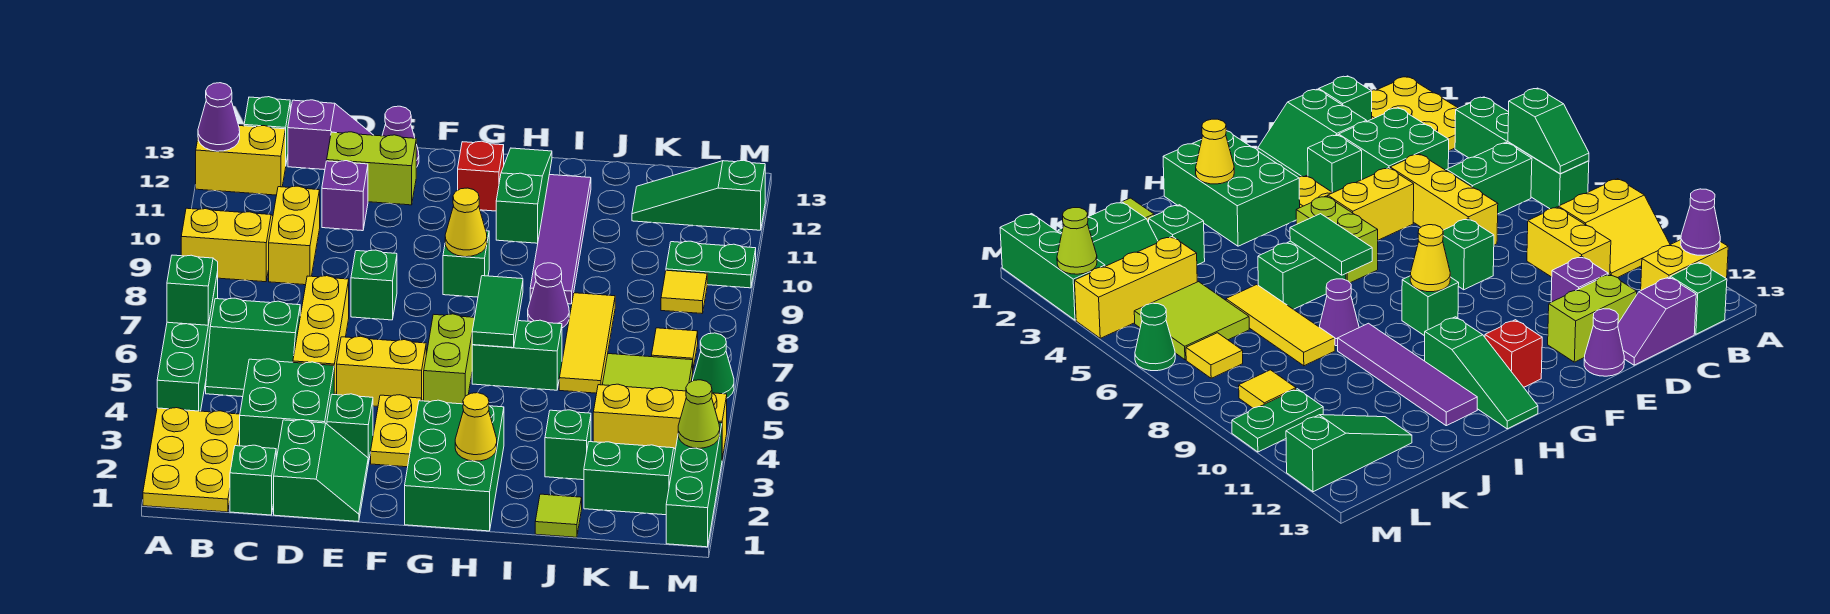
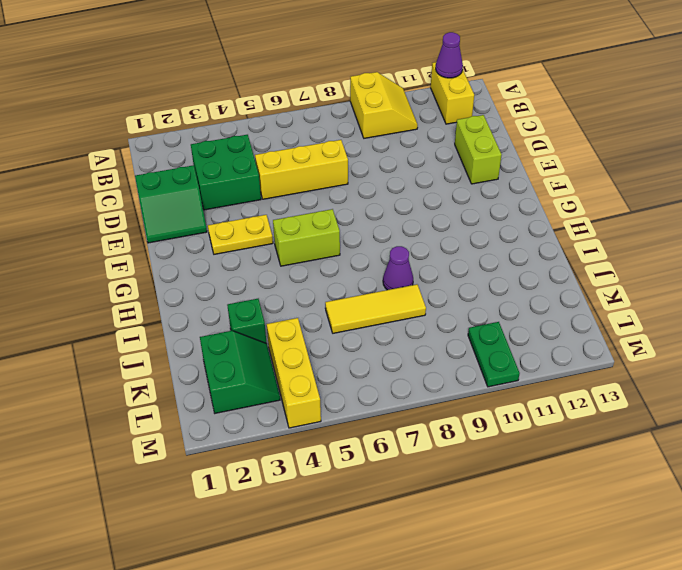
none -> yellow plate A1:B3 level 1
none -> green brick A4:A7 level 1
none -> green slope B5:C6 level 1 top 6
none -> green brick B13 level 1

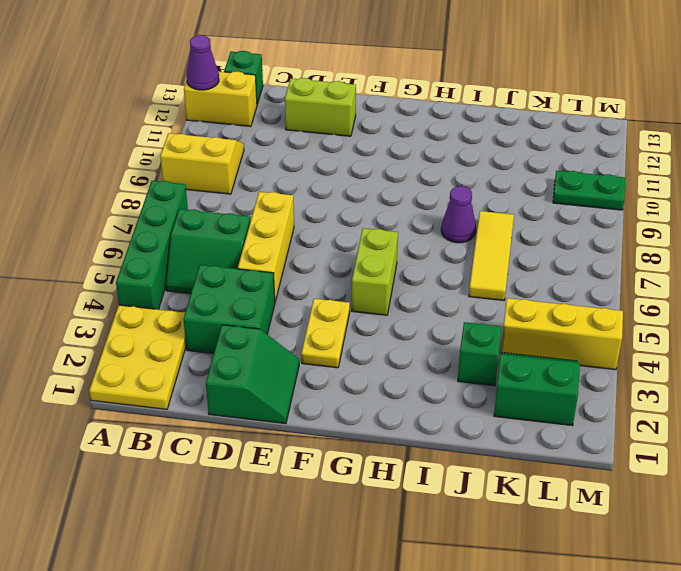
none -> green brick C1 level 1
none -> yellow brick C9:C10 level 1
none -> purple slope C13:D13 level 1 top C
none -> purple brick D11 level 1

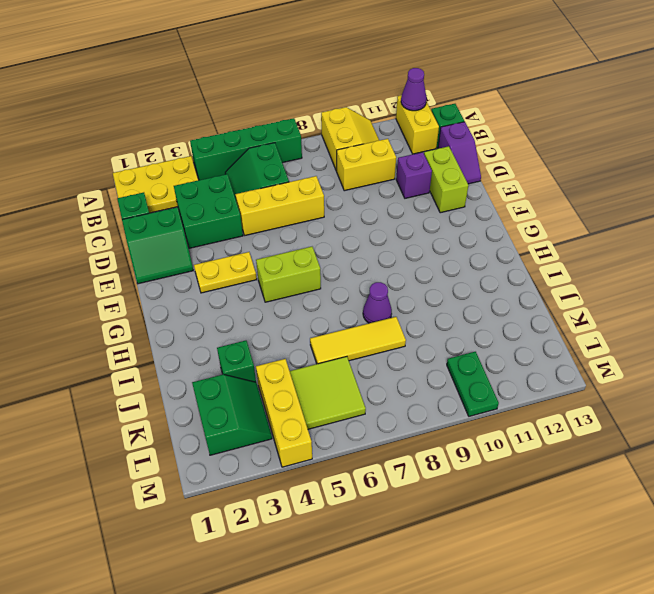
none -> green brick E3 level 1
none -> yellow brick E5:F5 level 1
none -> green brick E8 level 1
none -> purple cone E13 level 1

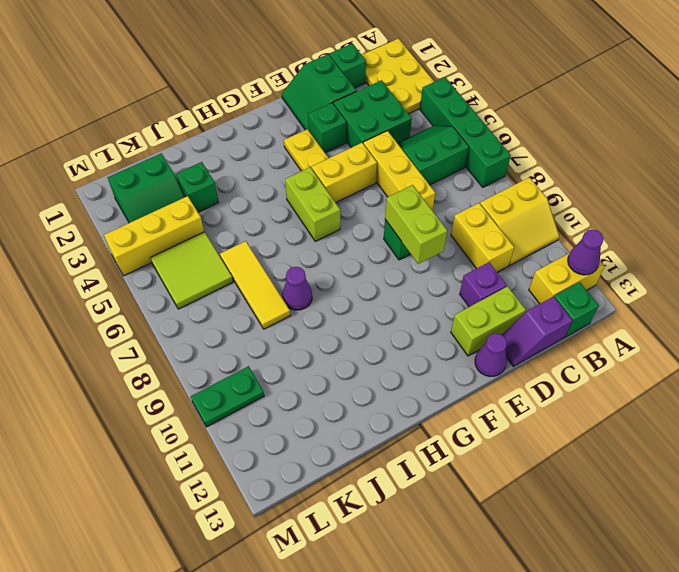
lime brick E8:E9 level 2 -> none
none -> green brick G1:H3 level 1
none -> green brick G9 level 1
none -> red brick G12 level 1
none -> green brick H6:I6 level 1

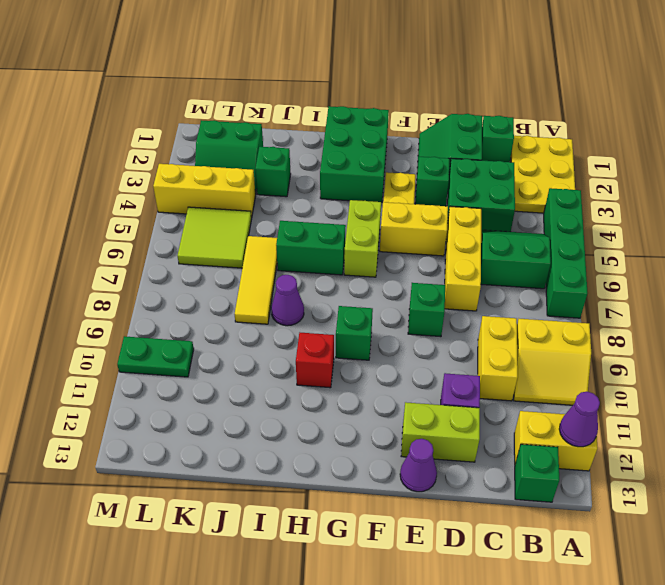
red brick H10 level 1 -> red brick G12 level 1
none -> purple slope C13:D13 level 1 top C
none -> green slope H11:H13 level 1 top 11
none -> purple tile I9:I12 level 1
none -> lime tile J1 level 1

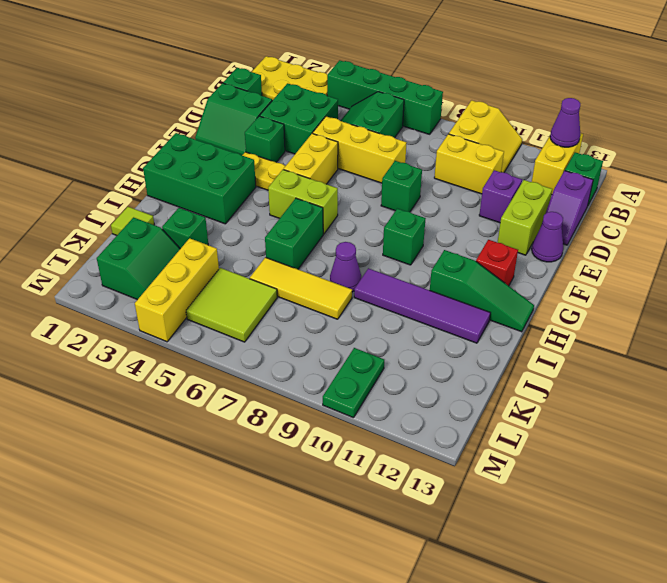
none -> green slope K12:M12 level 1 top M
none -> yellow tile L7 level 1
none -> yellow tile L9 level 1
none -> green brick M1:M3 level 1

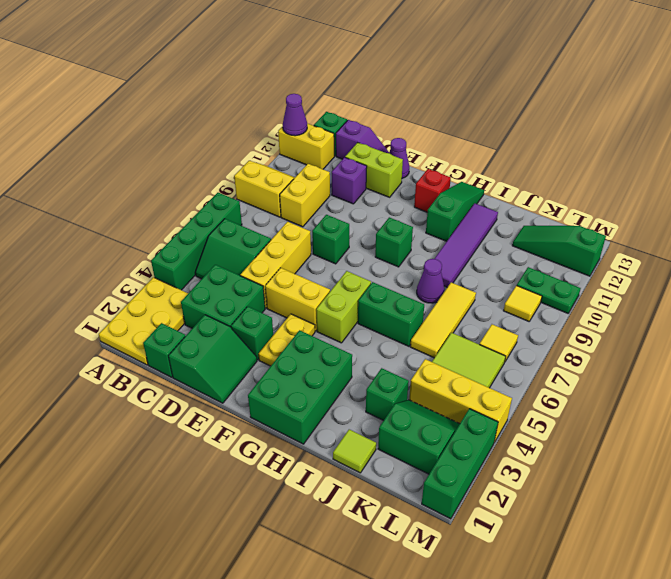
none -> green cone M6 level 1
none -> green slope A6:A7 level 2 top 6
none -> yellow cone G9 level 2
none -> yellow cone H2 level 2

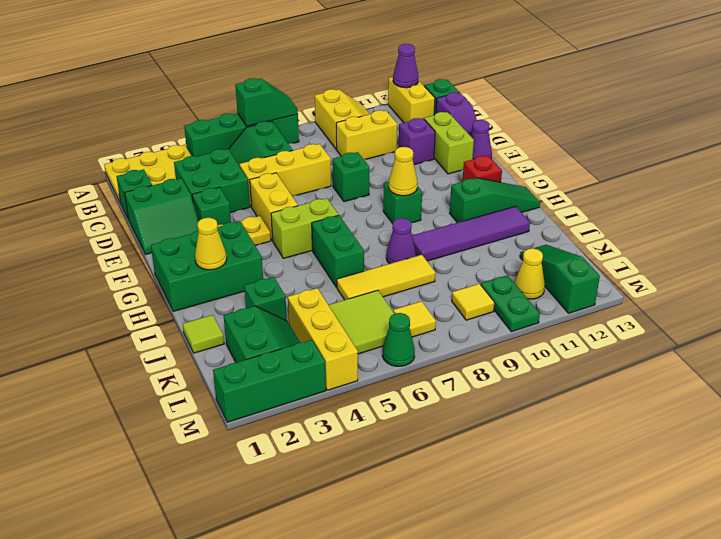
yellow cone L11 level 1 -> none
none -> green tile H6:H7 level 2
none -> lime cone M3 level 2

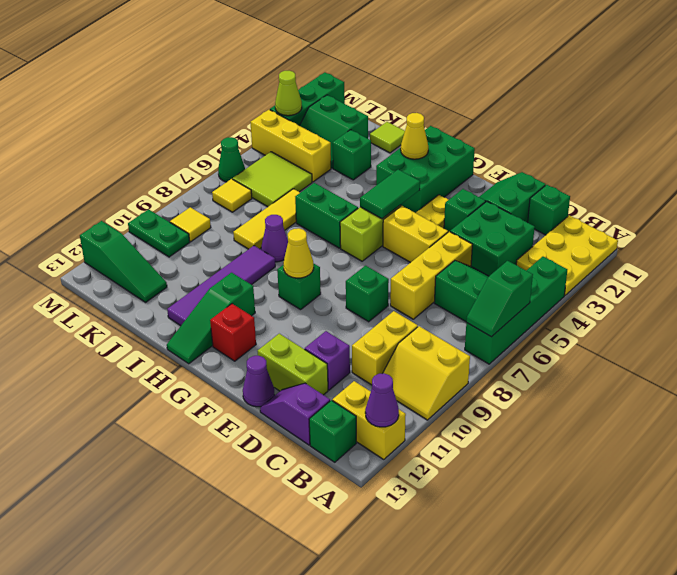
green tile G4:G5 level 2 -> green tile H6:H7 level 2

